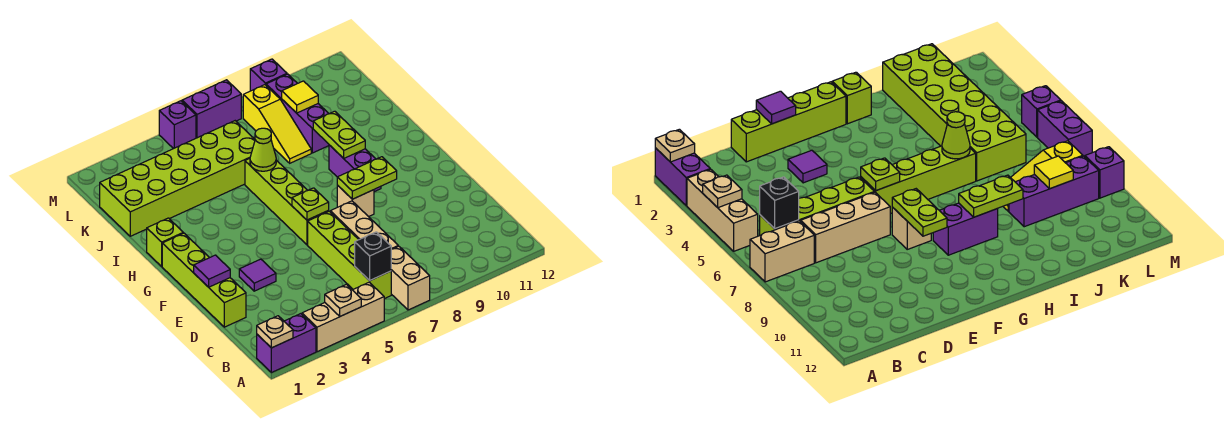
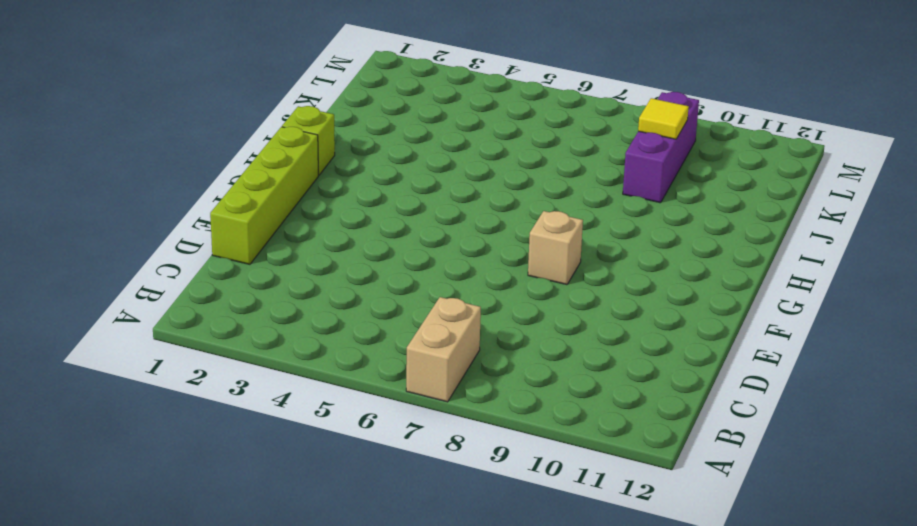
none -> purple brick A1:A2 level 1
none -> tan brick A3:A5 level 1
none -> lime brick B6:E6 level 1

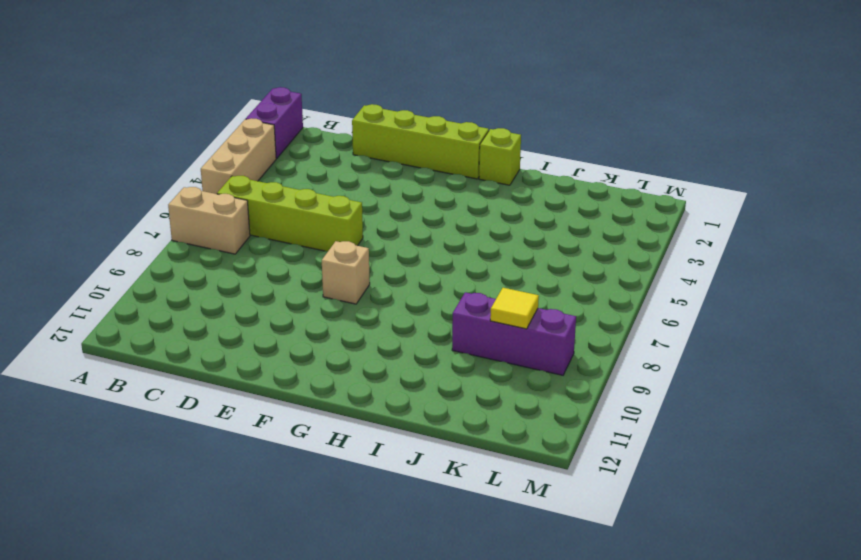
none -> tan brick C7:E7 level 1
none -> purple tile E3 level 1
none -> lime brick F6:I6 level 1

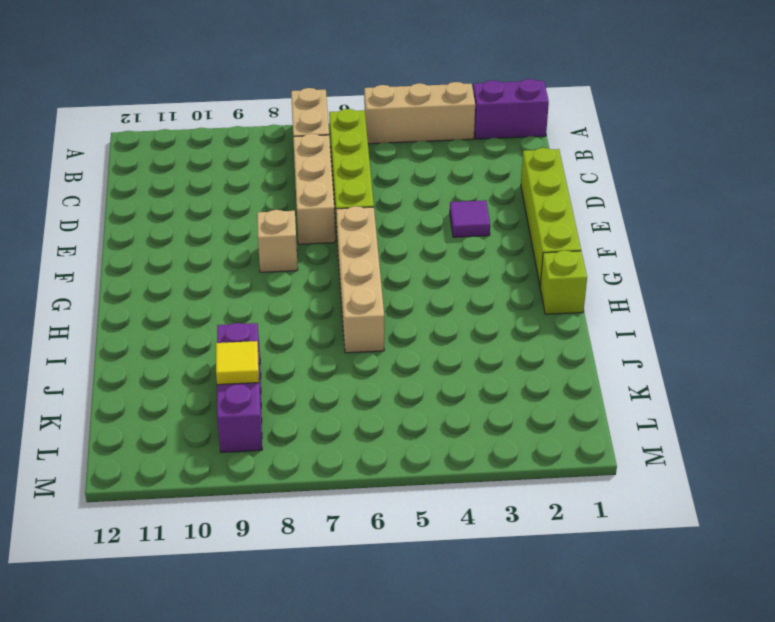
tan brick F6:I6 level 1 -> lime brick F6:I6 level 1
none -> purple brick G9:H9 level 1
none -> lime brick J1:K6 level 1
none -> yellow slope J8:L8 level 1 top L

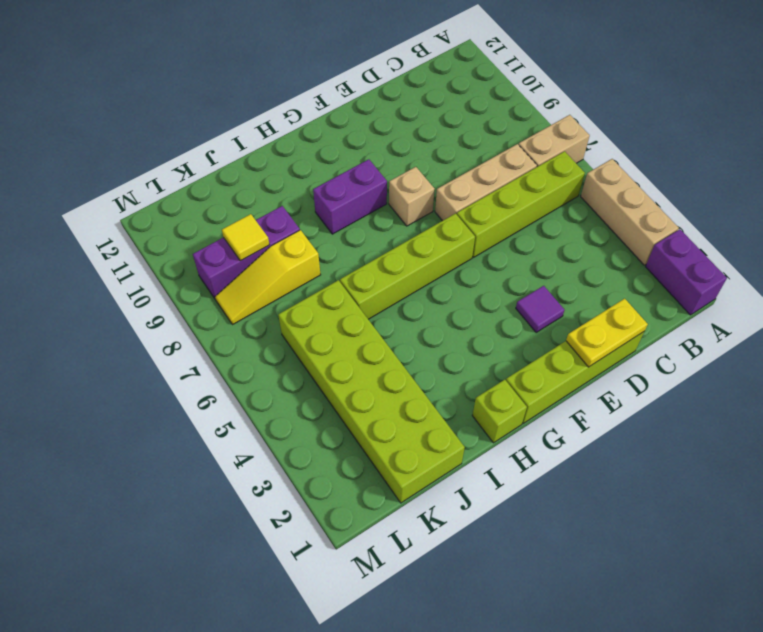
yellow plate D1:E1 level 2 -> purple tile E1 level 2
yellow slope J8:L8 level 1 top J -> yellow slope J8:L8 level 1 top L
none -> purple brick M5 level 1
none -> purple brick M6:M7 level 1
none -> purple brick M9 level 1

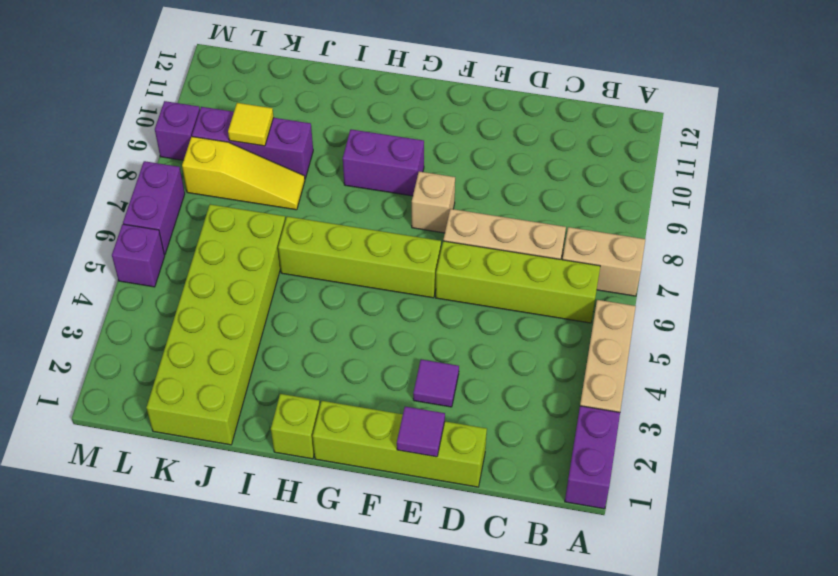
none -> tan plate A1 level 2
none -> tan plate A4 level 2
none -> black brick B6 level 2

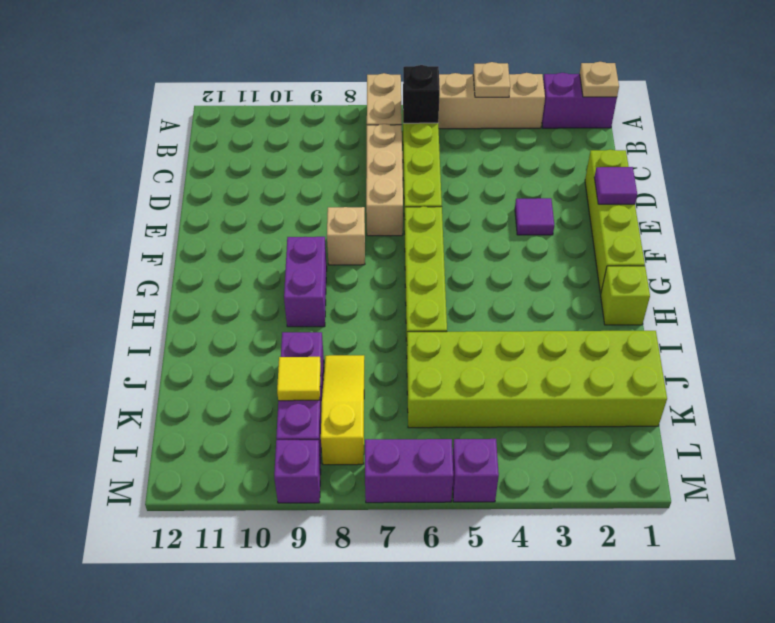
none -> lime plate F6 level 2
none -> lime plate F8:F9 level 2
none -> lime plate H9:I9 level 2

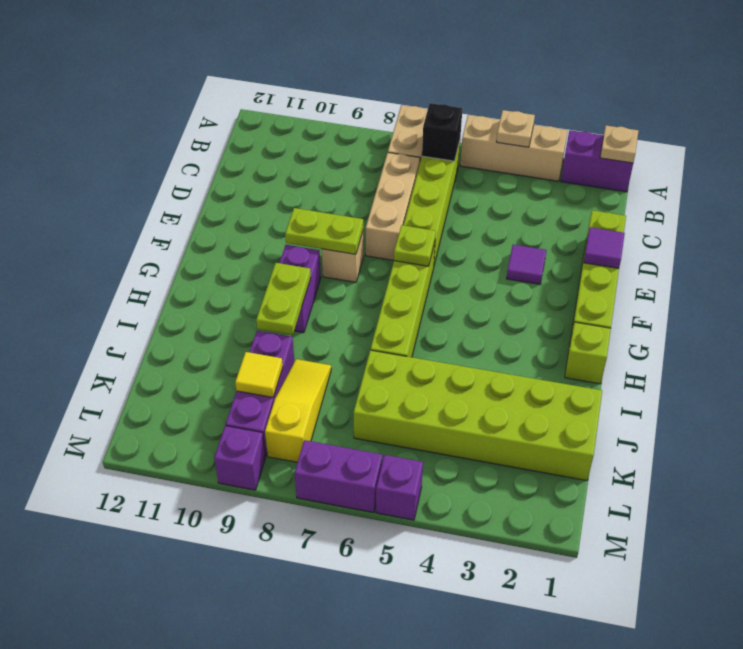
none -> lime cone I6 level 2

